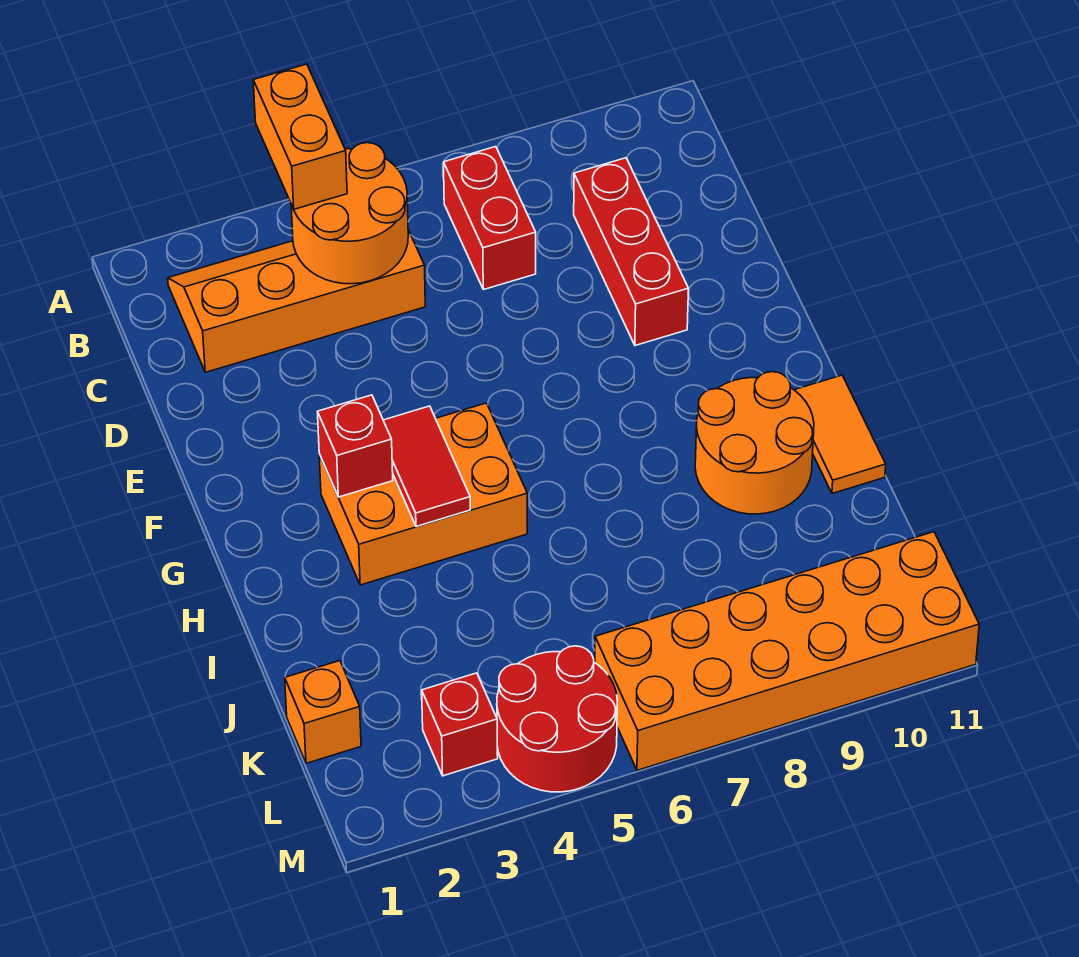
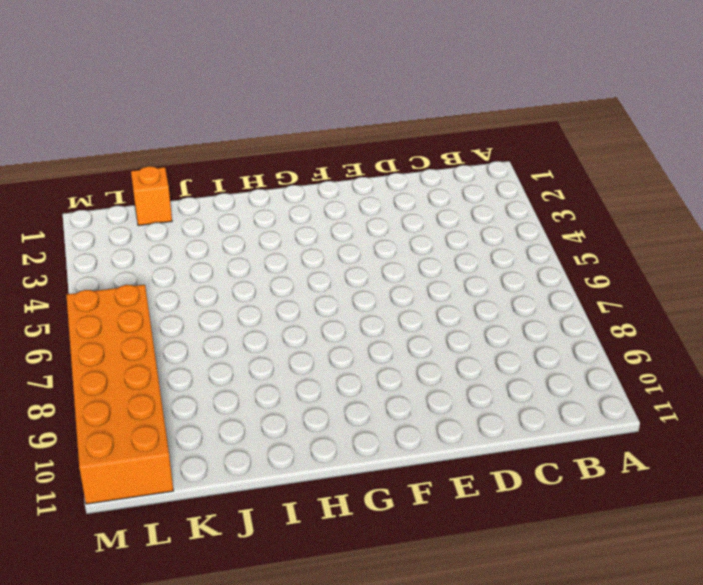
none -> orange slope B2:C5 level 1 top C
none -> red brick B7:C7 level 1
none -> red brick C9:E9 level 1

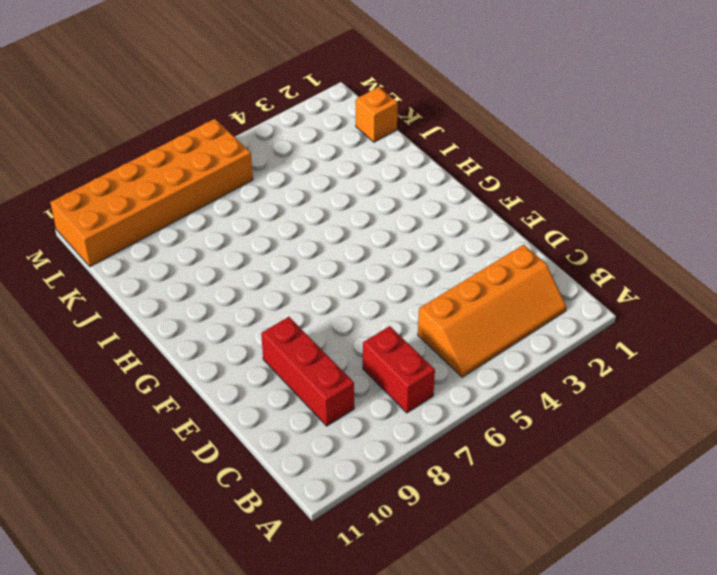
none -> orange brick G3:H5 level 1
none -> orange round brick H9:I10 level 1
none -> orange tile H11:I11 level 1

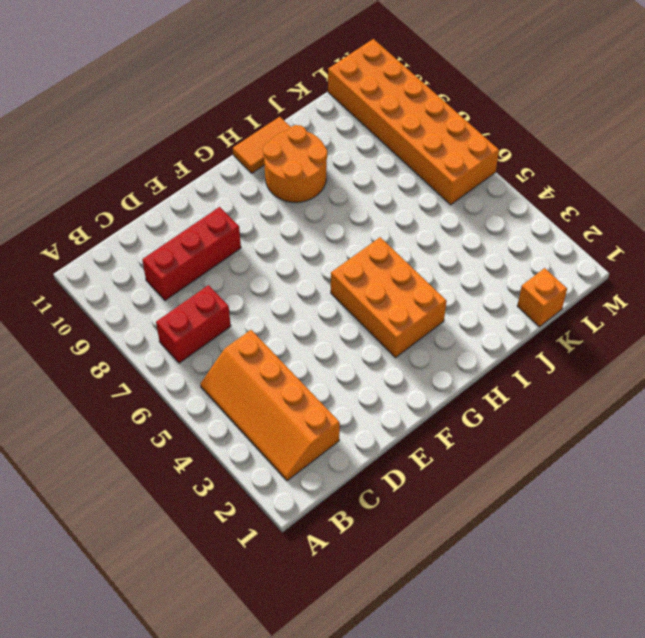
none -> red brick L3 level 1
none -> red round brick L4:M5 level 1
none -> orange round brick B4:C5 level 2

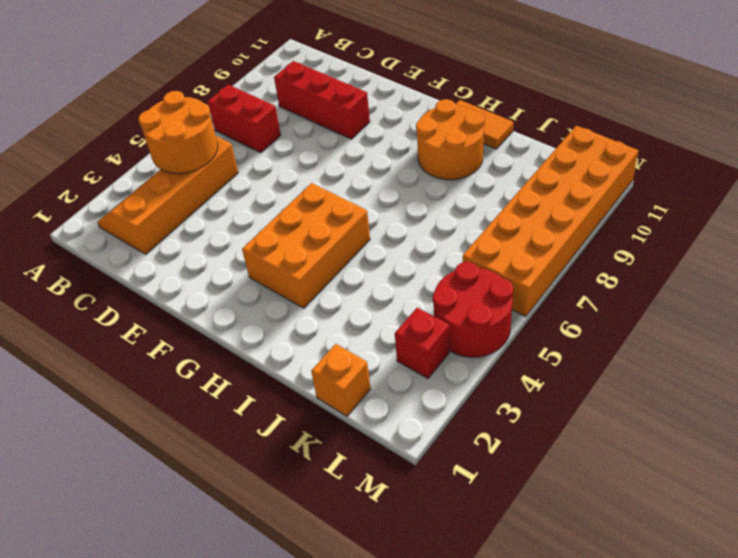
none -> red brick G3 level 2
none -> red tile G4:H4 level 2
none -> orange brick A4:B4 level 3

